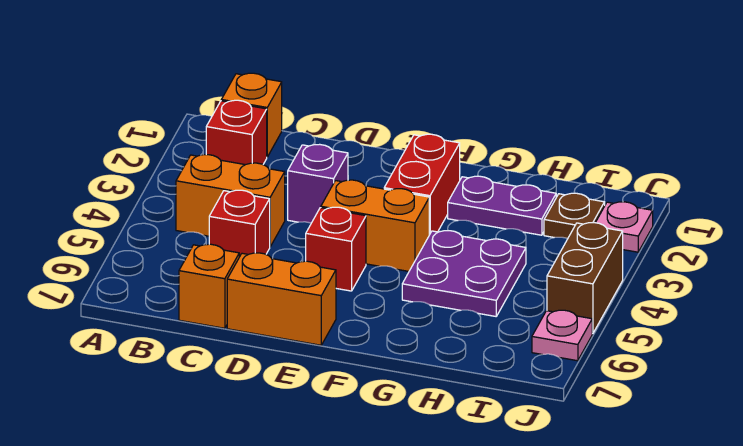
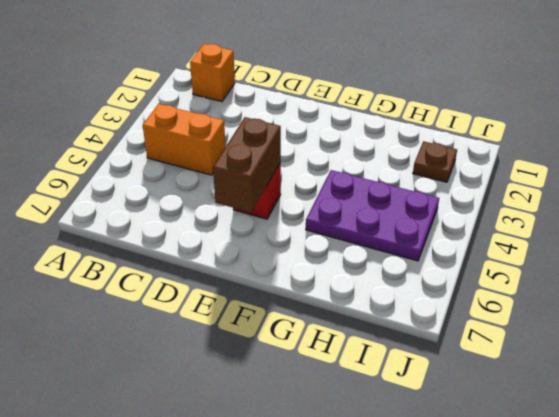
brown brick E5:E6 level 2 -> brown brick J4:J5 level 1
purple plate G4:I5 level 1 -> purple plate G4:H5 level 1
none -> red brick B2 level 1
none -> red brick C5 level 1
none -> orange brick C7 level 1

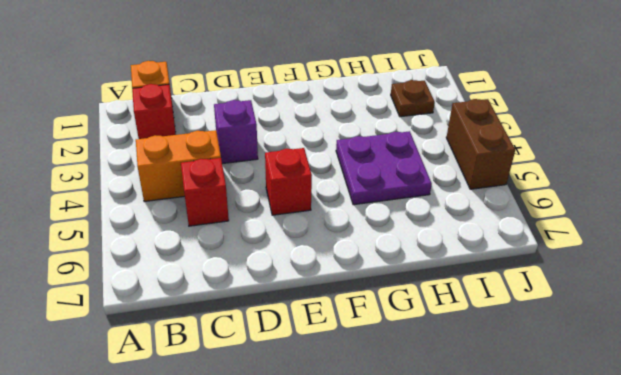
none -> orange brick C7 level 1
none -> orange brick D7:E7 level 1
none -> orange brick E4:F4 level 1

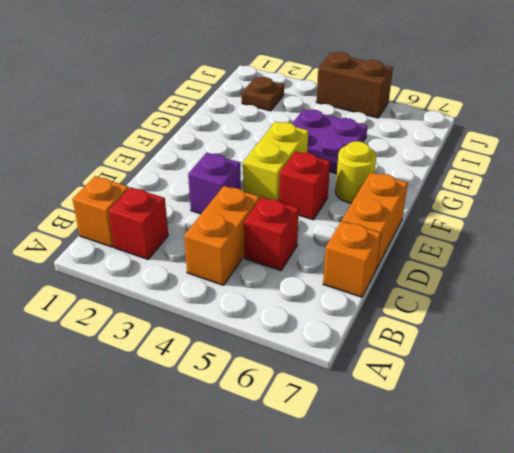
yellow brick E4:F4 level 1 -> orange brick E4:F4 level 1
yellow round brick F6 level 1 -> none
none -> red brick F2:F3 level 1
none -> purple plate G2:H2 level 1
none -> pink plate J2 level 1

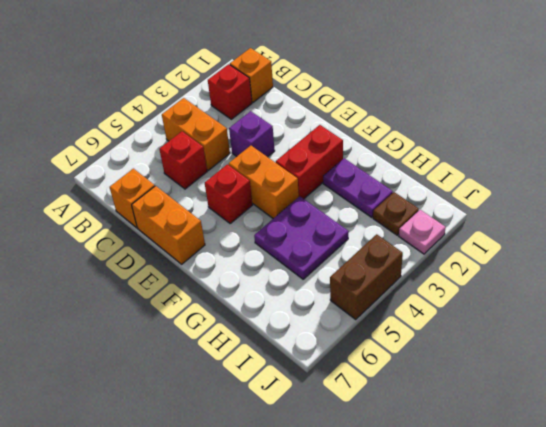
none -> pink plate J6 level 1

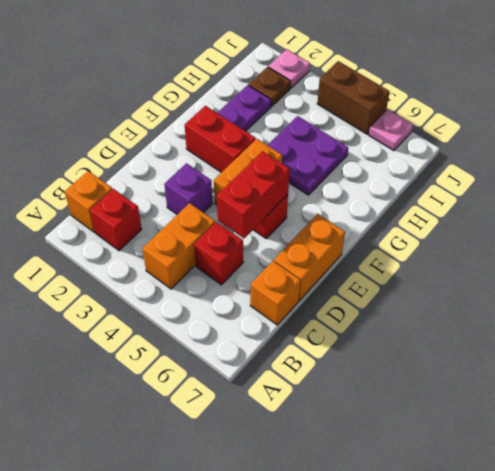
red brick D5:E5 level 2 -> none

